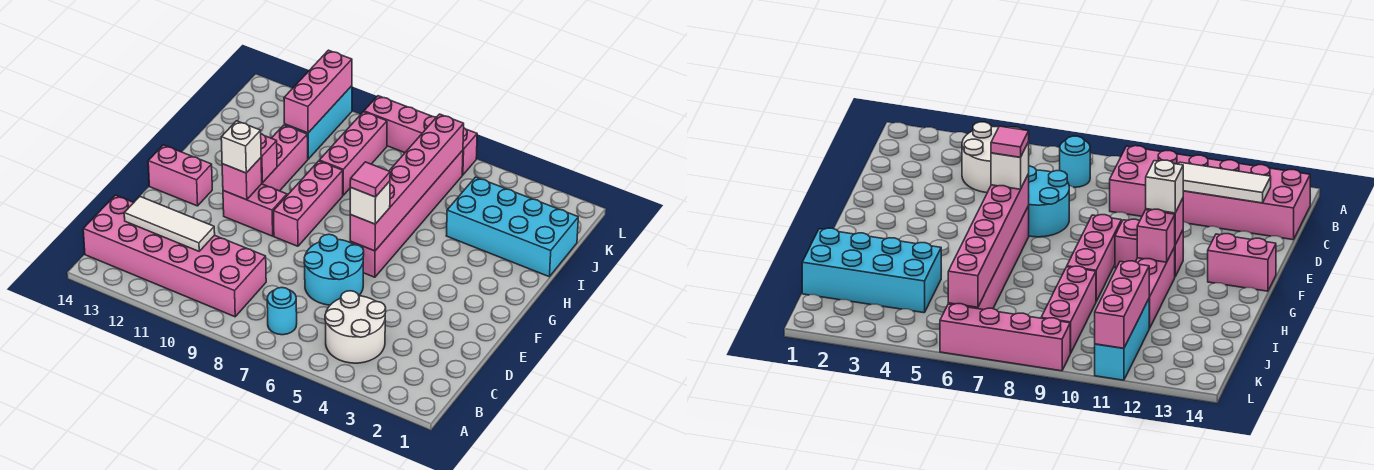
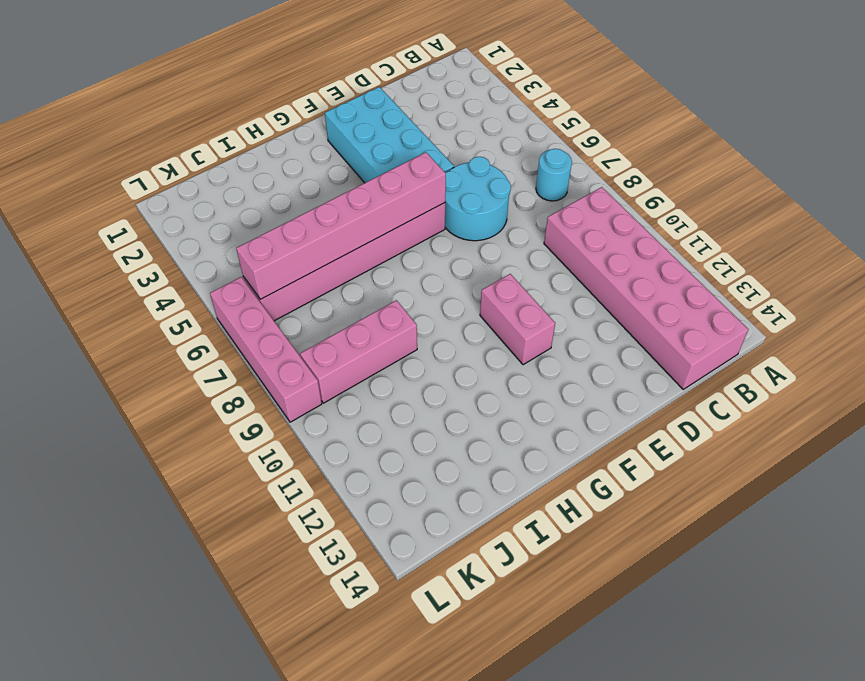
cyan brick E2:F5 level 1 -> cyan brick I1:J4 level 1
none -> white round brick B4:C5 level 1
none -> pink brick F9:H9 level 1
none -> pink brick F13:F14 level 1

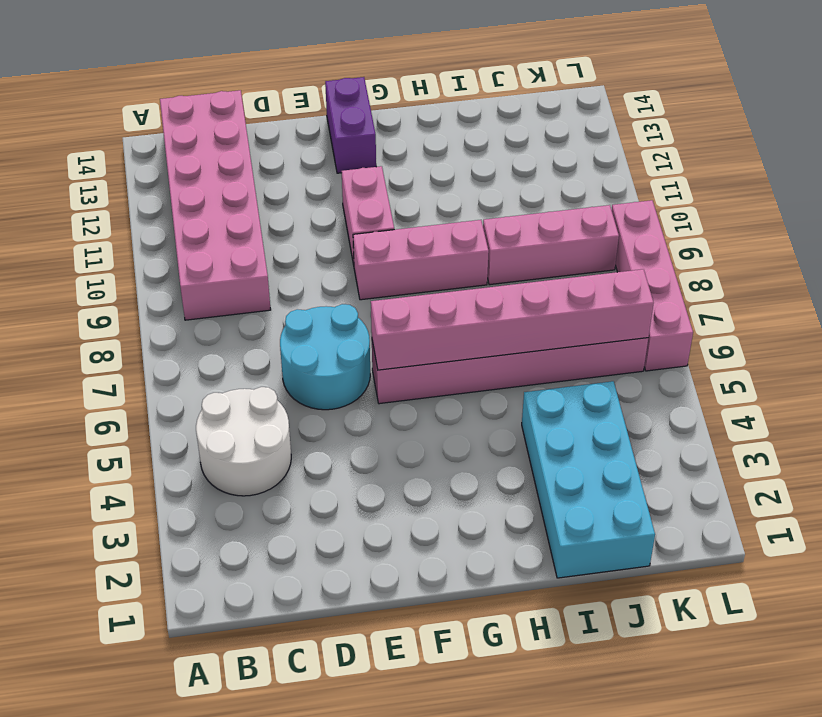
purple brick F13:F14 level 1 -> pink brick F13:F14 level 1
none -> cyan round brick B7 level 1
none -> pink brick G11:I11 level 1
none -> cyan brick J11:L11 level 1

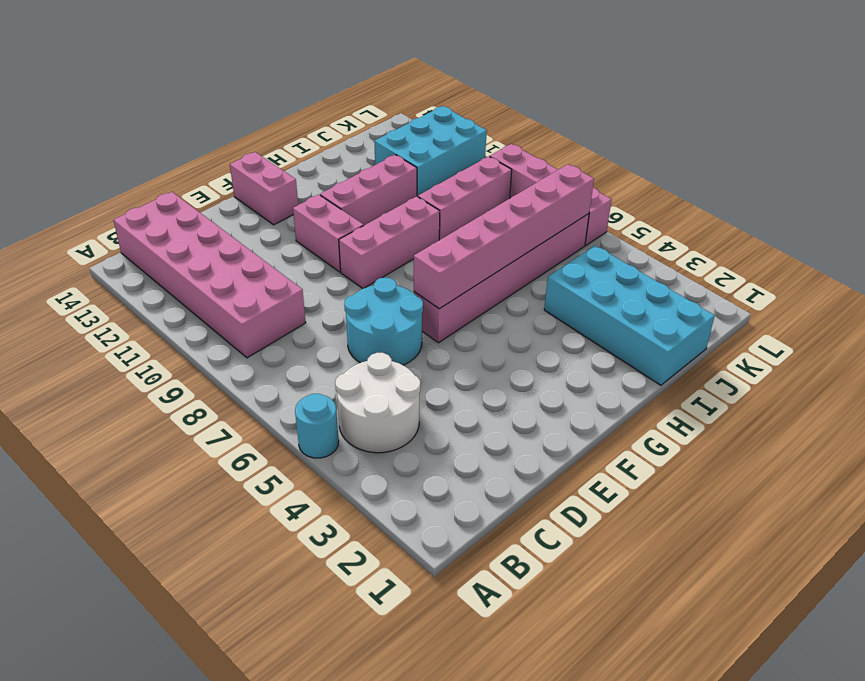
cyan round brick A5 level 1 -> cyan round brick B7 level 1
cyan brick J11:L12 level 1 -> cyan brick J11:L11 level 1
none -> white tile C11:C13 level 2
none -> pink brick F11 level 2
none -> pink brick G11 level 2

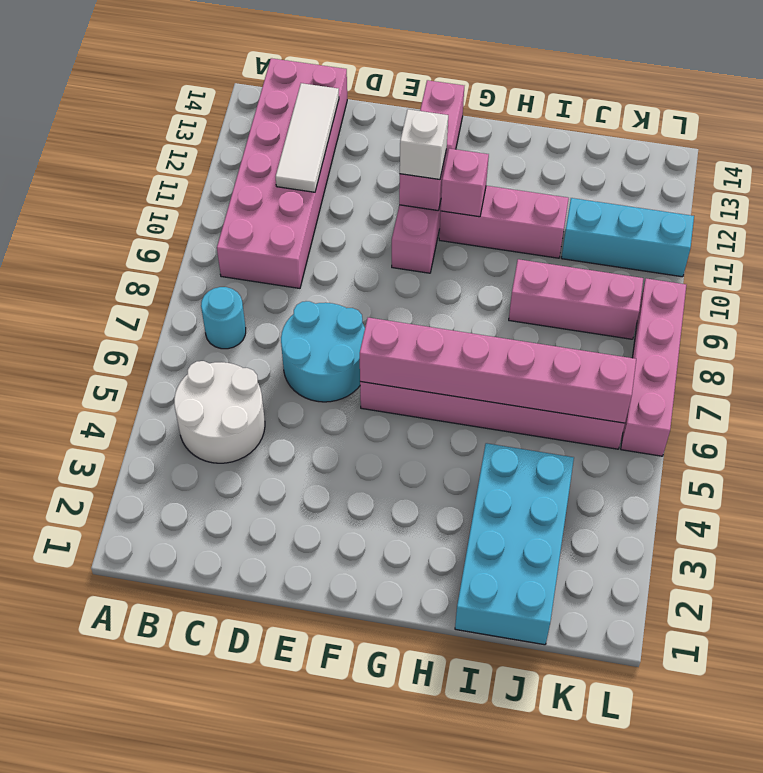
none -> pink brick F9:H9 level 1
none -> pink brick J11:L11 level 2
none -> white brick F6 level 3

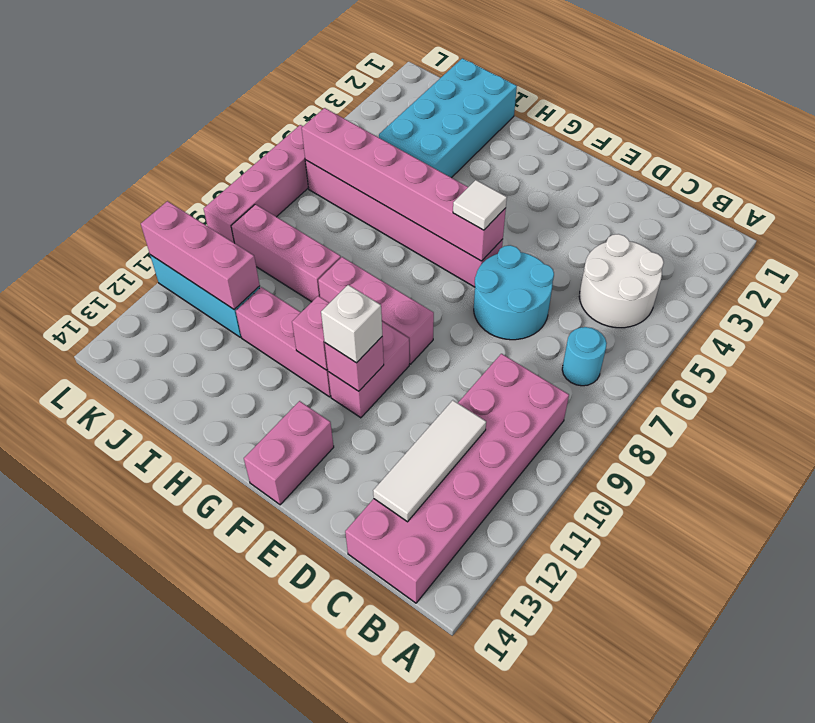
white tile F6 level 3 -> white brick F6 level 3
none -> pink tile F6 level 4

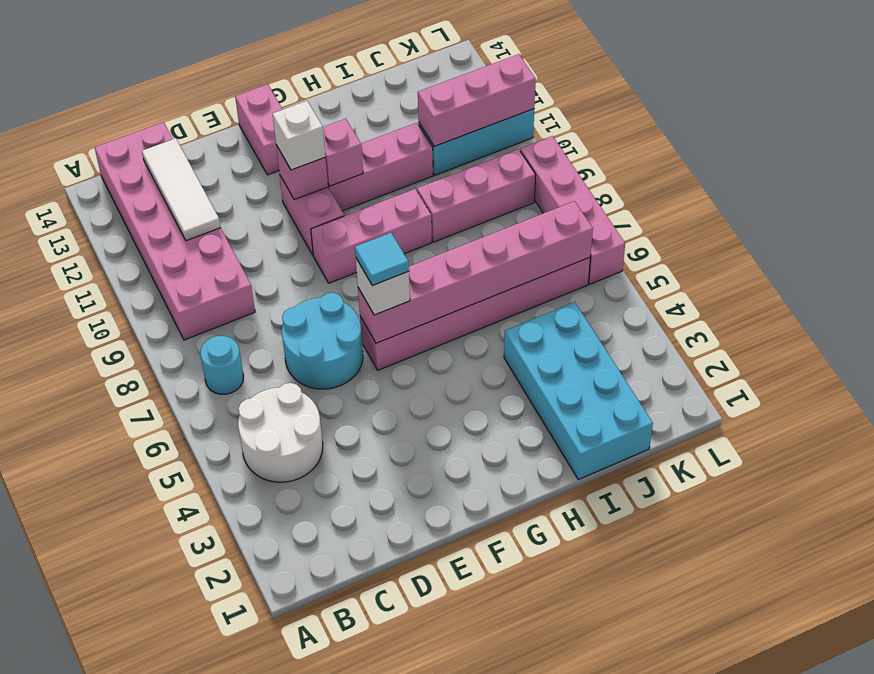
cyan tile F6 level 4 -> pink tile F6 level 4

